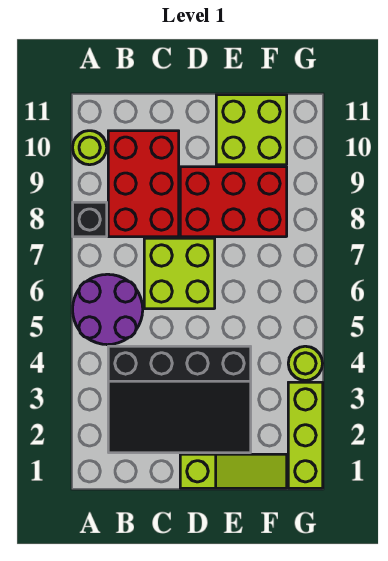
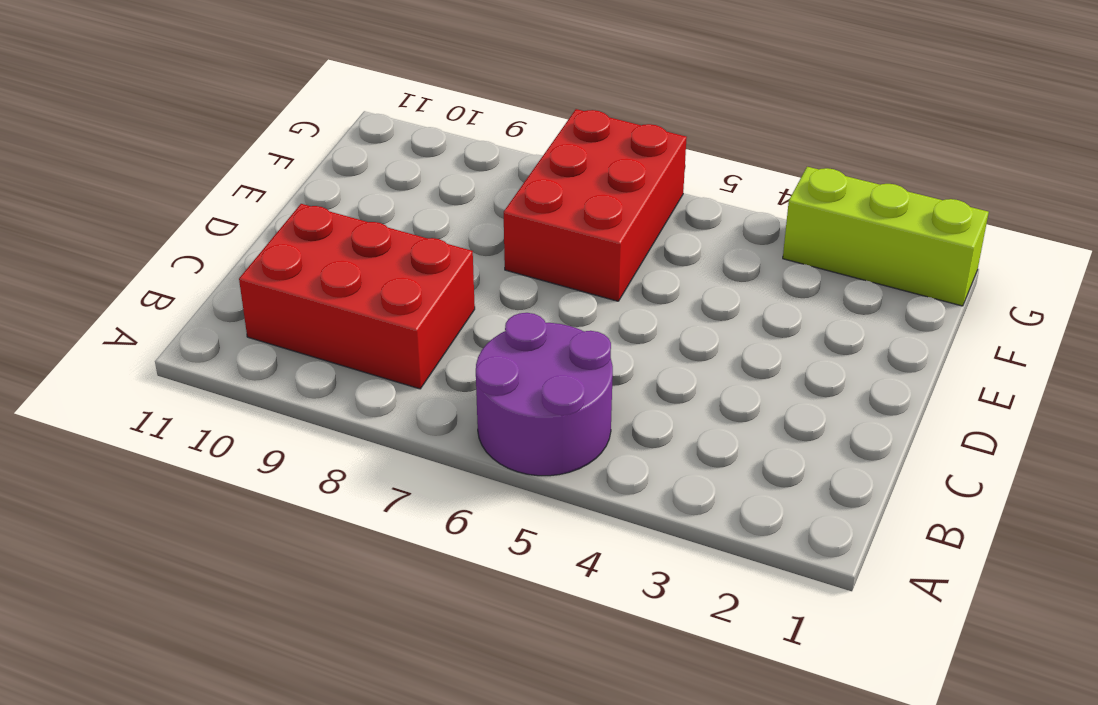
red brick E6:G7 level 1 -> red brick D8:F9 level 1
none -> black brick A8 level 1
none -> lime round brick A10 level 1

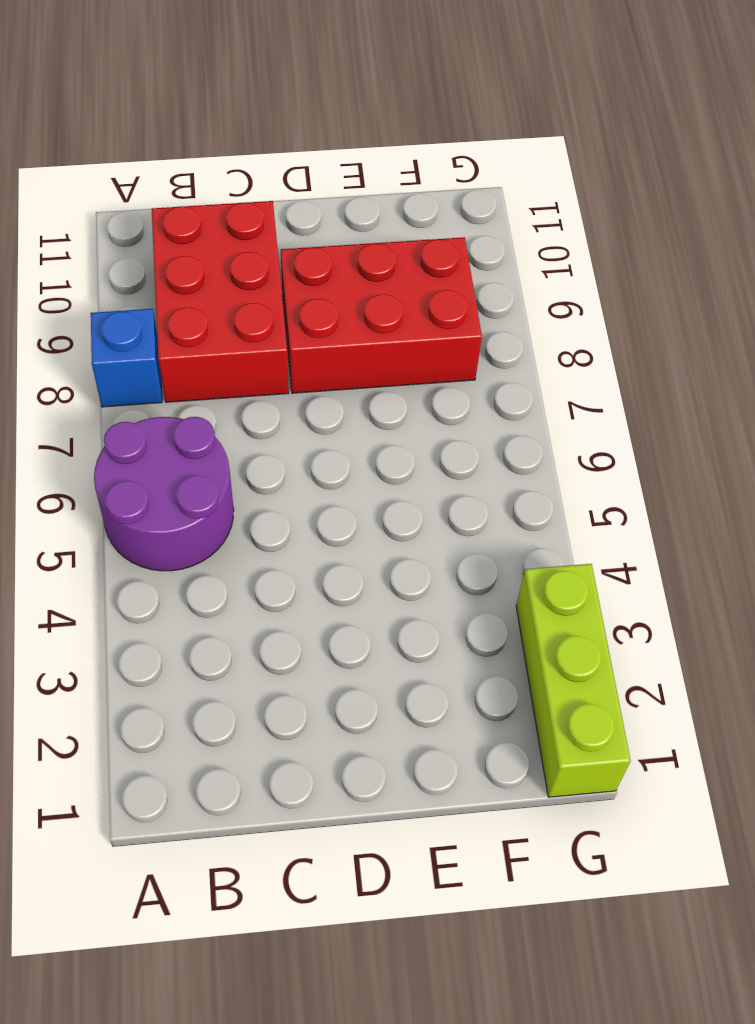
blue brick A8 level 1 -> black brick A8 level 1
none -> lime round brick A10 level 1
none -> black slope B2:E4 level 1 top 4

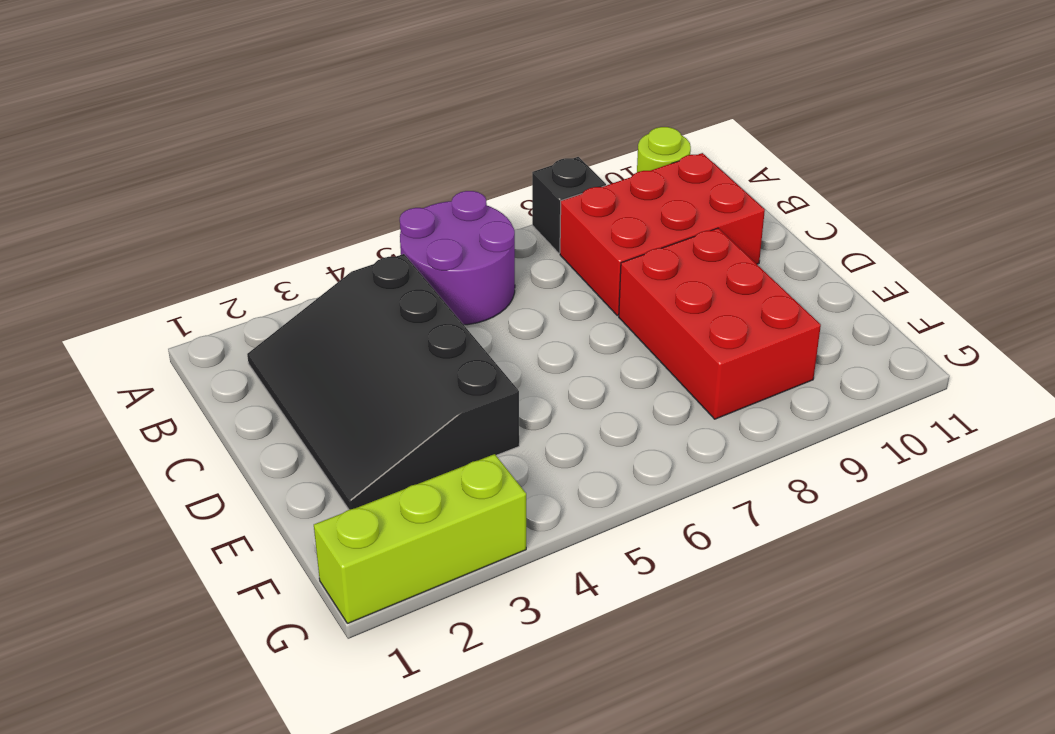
none -> lime brick C6:D7 level 1
none -> lime slope D1:F1 level 1 top D

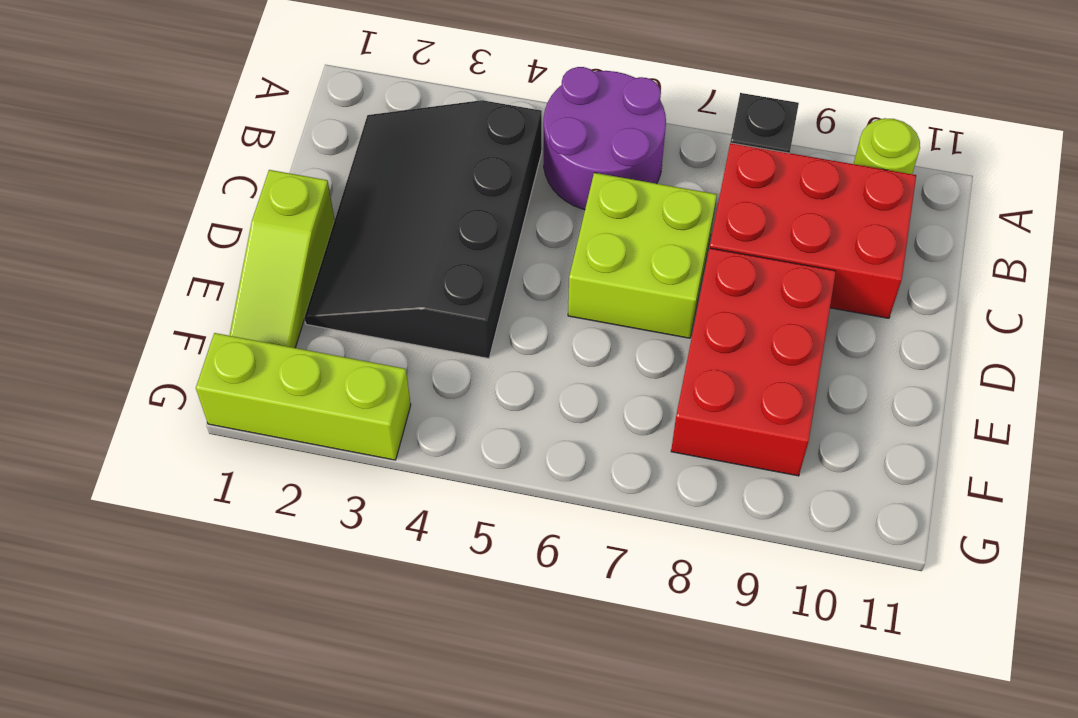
none -> lime brick E10:F11 level 1
none -> lime round brick G4 level 1

